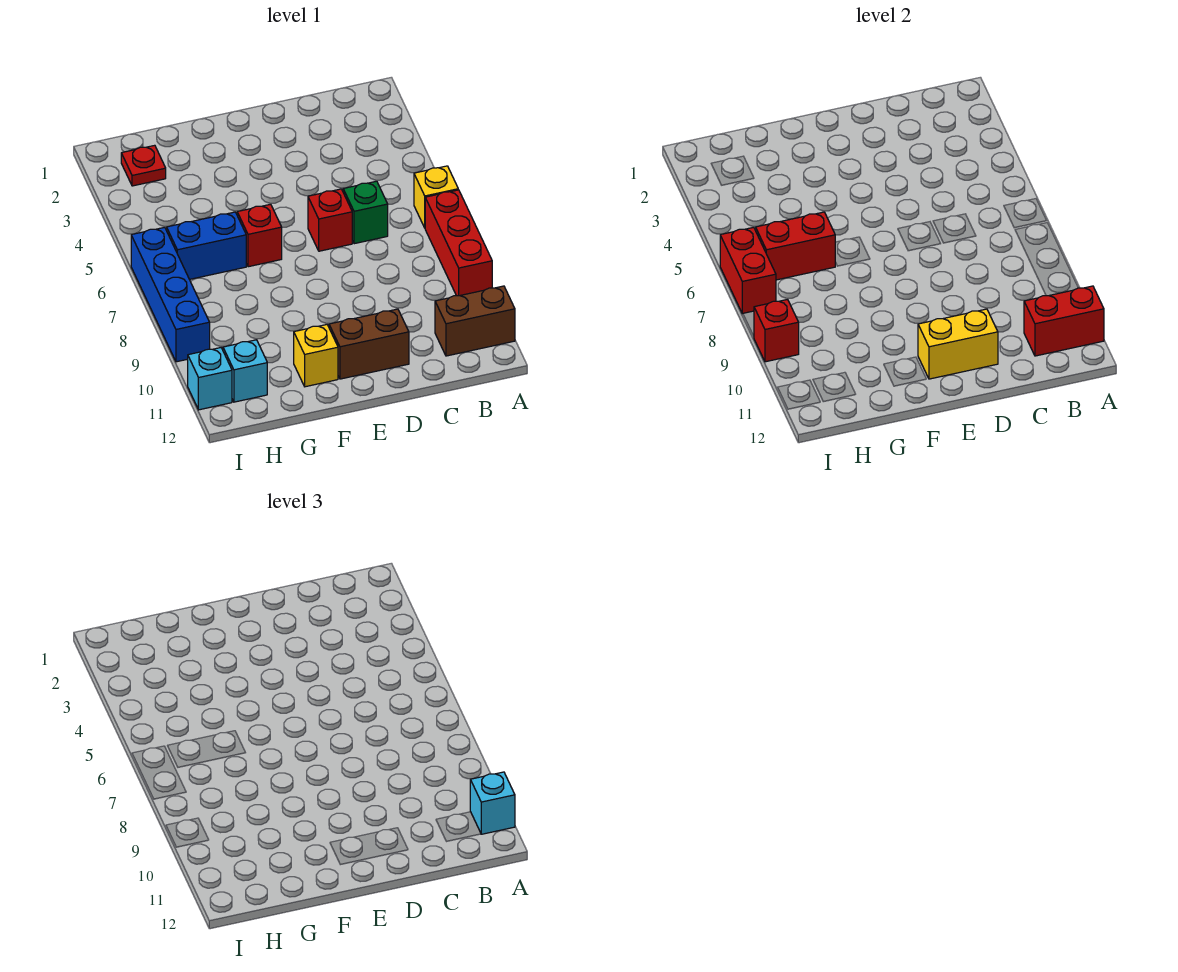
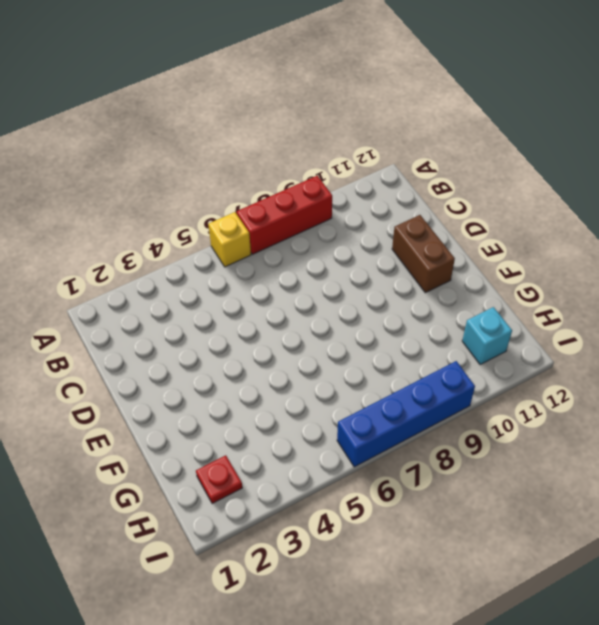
none -> brown brick A11:B11 level 1
none -> green brick C6 level 1
none -> red brick D6 level 1

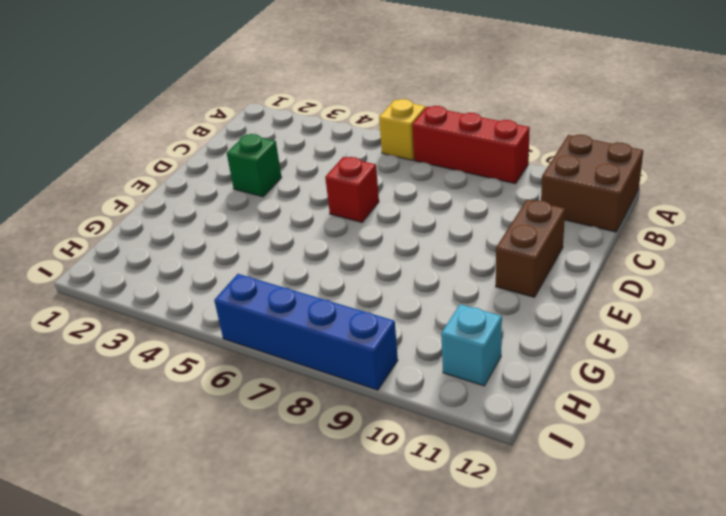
brown brick A11:B12 level 1 -> brown brick A11:B11 level 1
green brick D3 level 1 -> green brick C6 level 1
none -> red brick F6 level 1
none -> yellow brick F11 level 1
none -> blue brick G6:H6 level 1

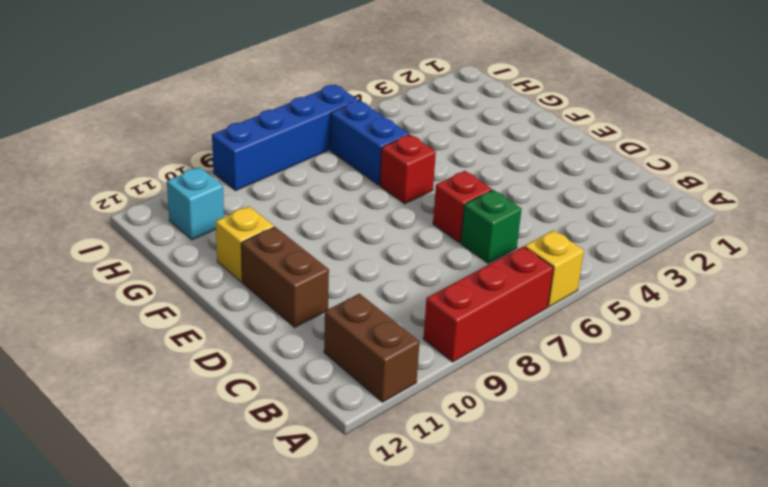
none -> red plate H2 level 1
none -> cyan brick I11 level 1
none -> red brick A11:B11 level 2

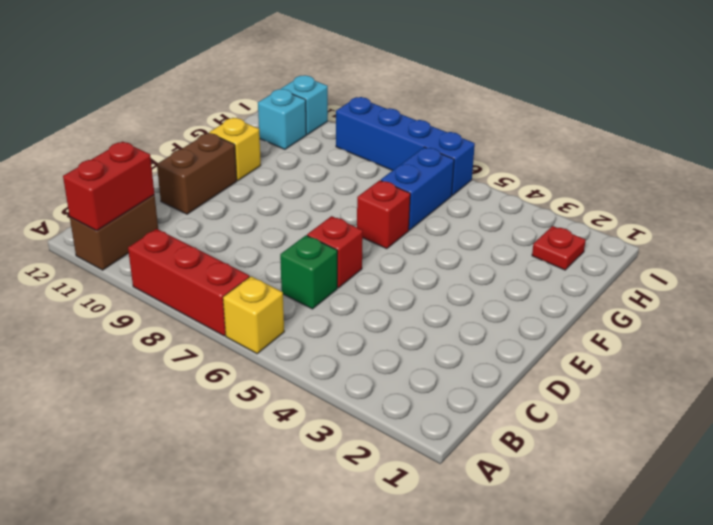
none -> yellow brick D11:E11 level 2
none -> red brick G6:H6 level 2
none -> red brick I6:I7 level 2

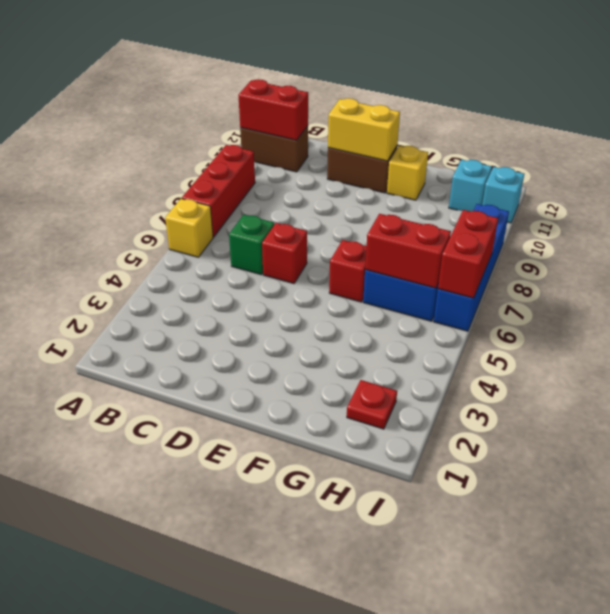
none -> red brick I9 level 2
none -> cyan brick A11 level 3

